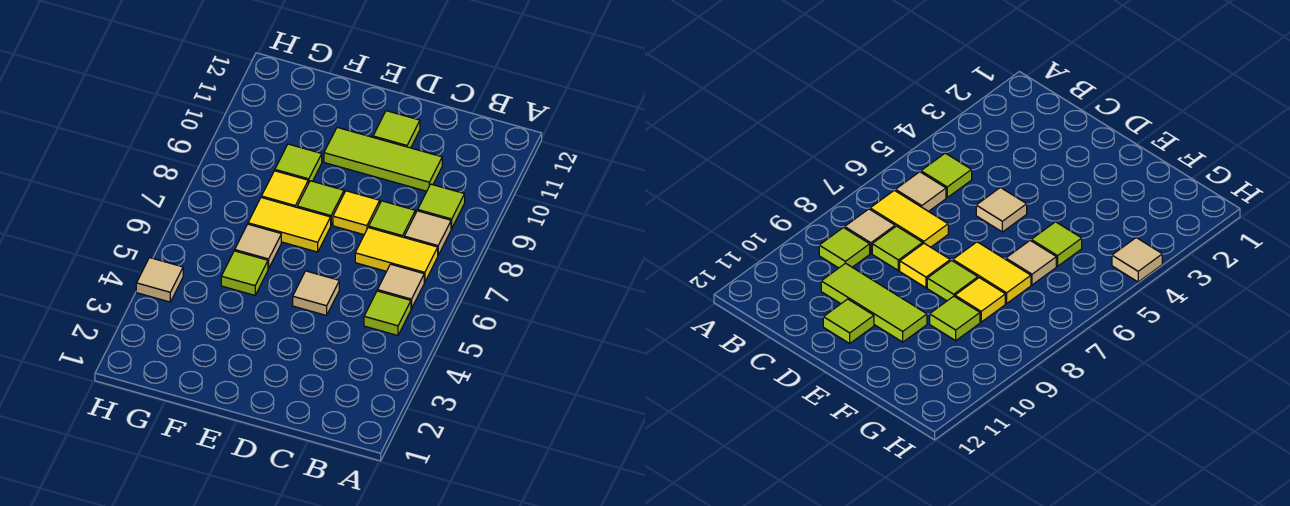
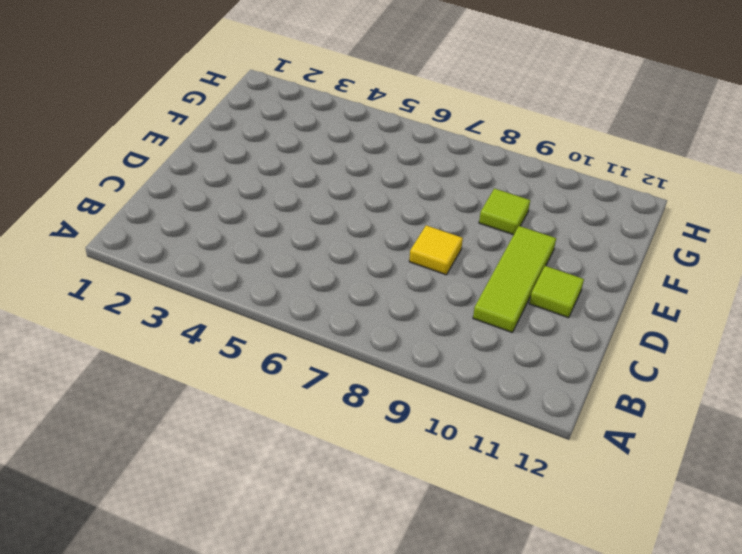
none -> lime tile B5 level 1
none -> tan tile B6 level 1
none -> yellow tile B7:C7 level 1

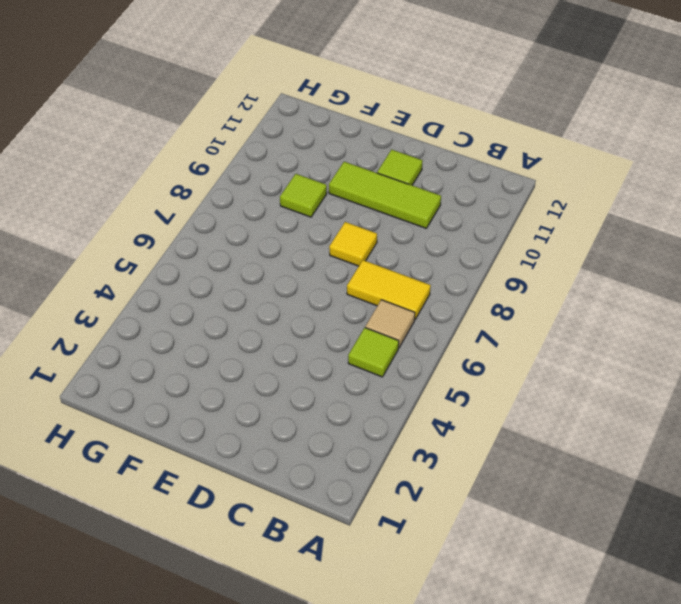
none -> tan tile B8 level 1
none -> lime tile B9 level 1
none -> lime tile C8 level 1

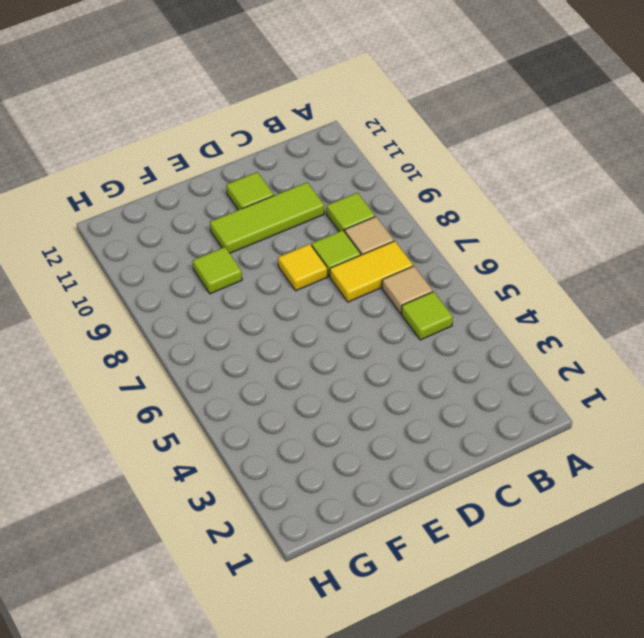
none -> tan tile D5 level 1
none -> yellow tile E7:F7 level 1
none -> lime tile E8 level 1

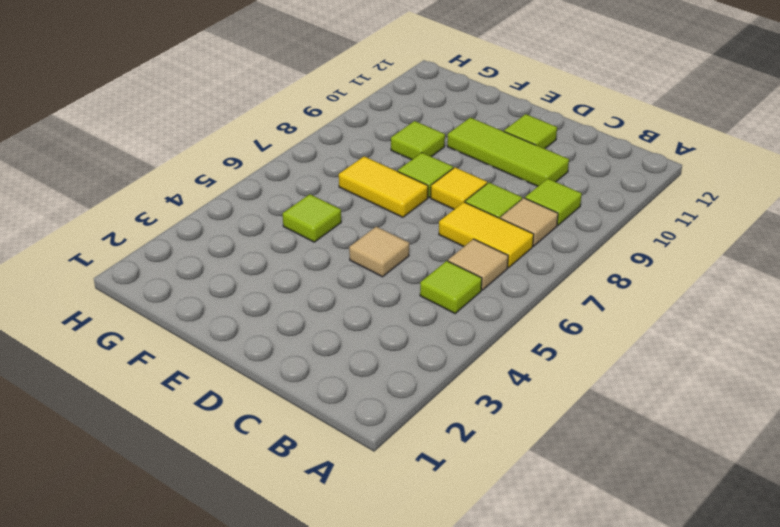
none -> tan tile F6 level 1
none -> yellow tile F8 level 1
none -> tan tile H4 level 1

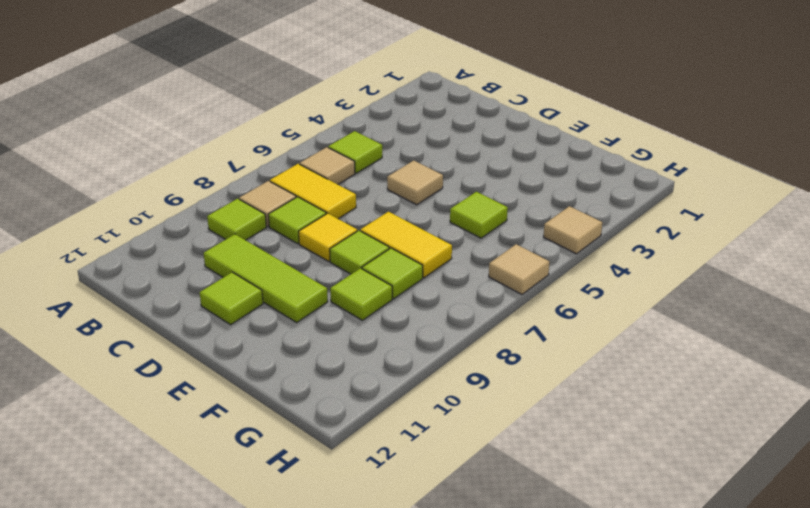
lime tile F8 level 1 -> yellow tile F8 level 1
tan tile H6 level 1 -> tan tile F6 level 1

